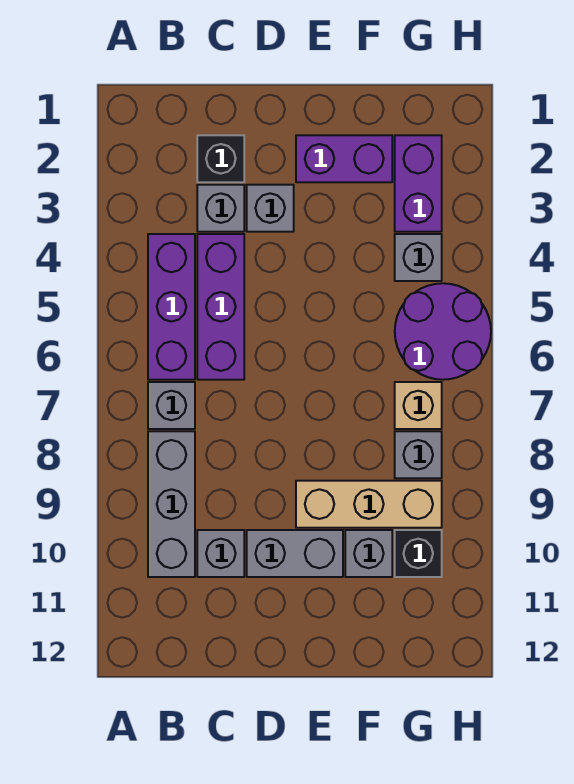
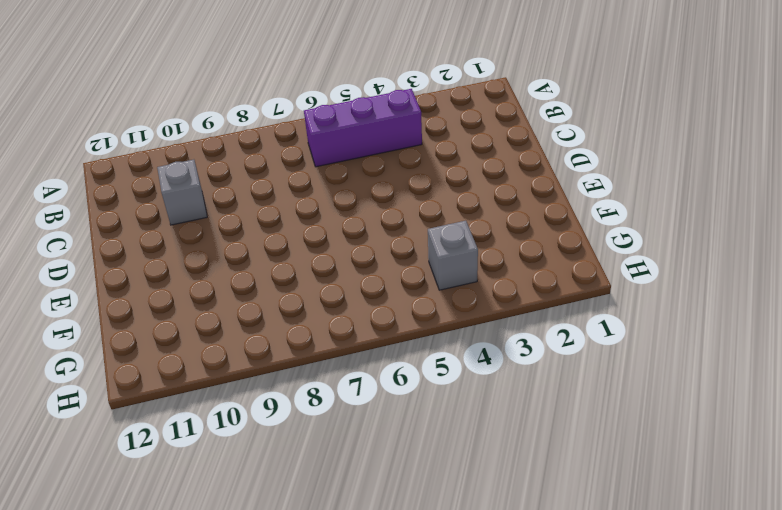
none -> grey brick B7 level 1
none -> grey brick B8:B10 level 1
none -> black brick C2 level 1

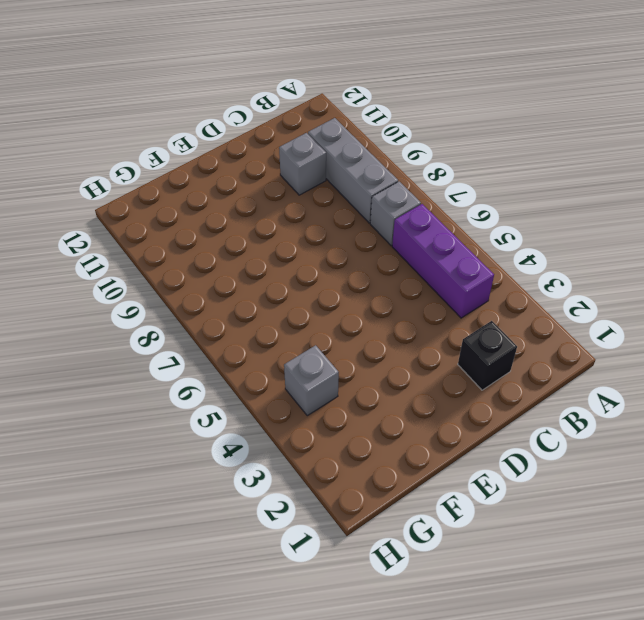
none -> grey brick C3 level 1
none -> purple brick C4:C6 level 1
none -> grey brick D3 level 1

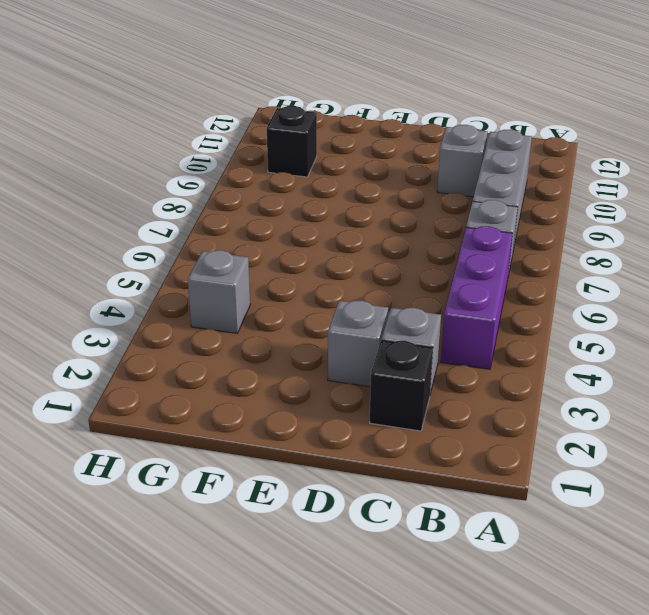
none -> purple brick C4:C6 level 1
none -> grey brick D10:E10 level 1
none -> purple brick E2:F2 level 1

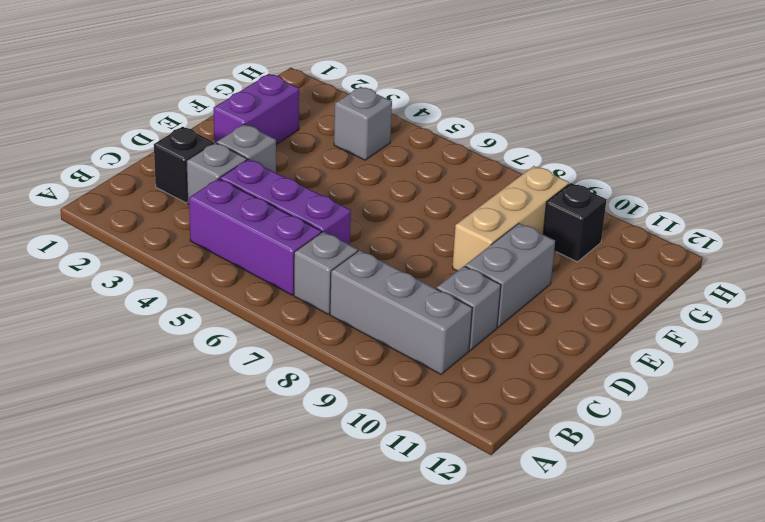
none -> grey brick F10 level 1
none -> purple brick G2:G3 level 1
none -> purple round brick G5:H6 level 1

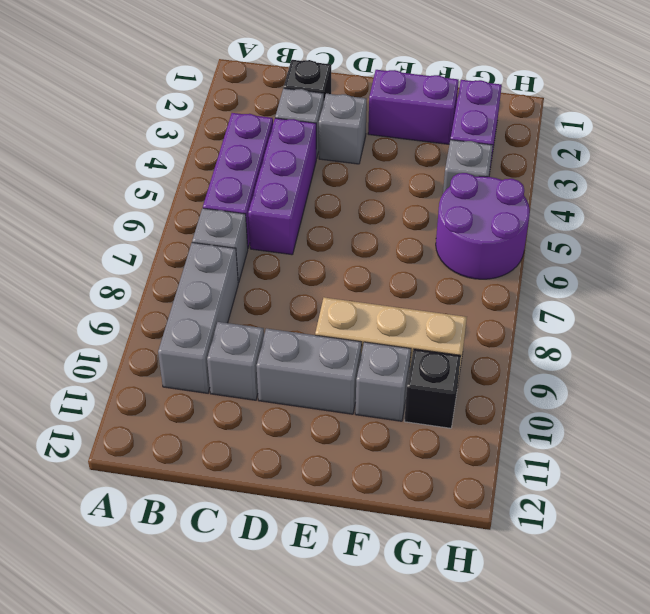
none -> tan brick G7 level 1
none -> grey brick G8 level 1

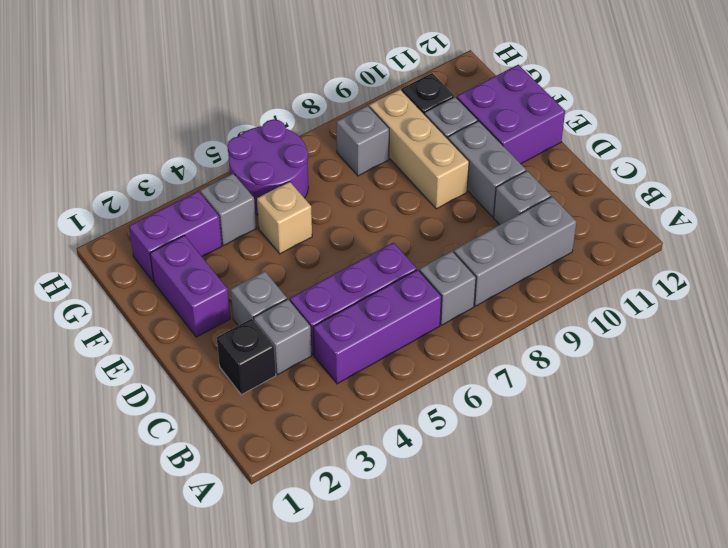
purple brick E11:F12 level 1 -> none
tan brick F5 level 1 -> tan brick G7 level 1

